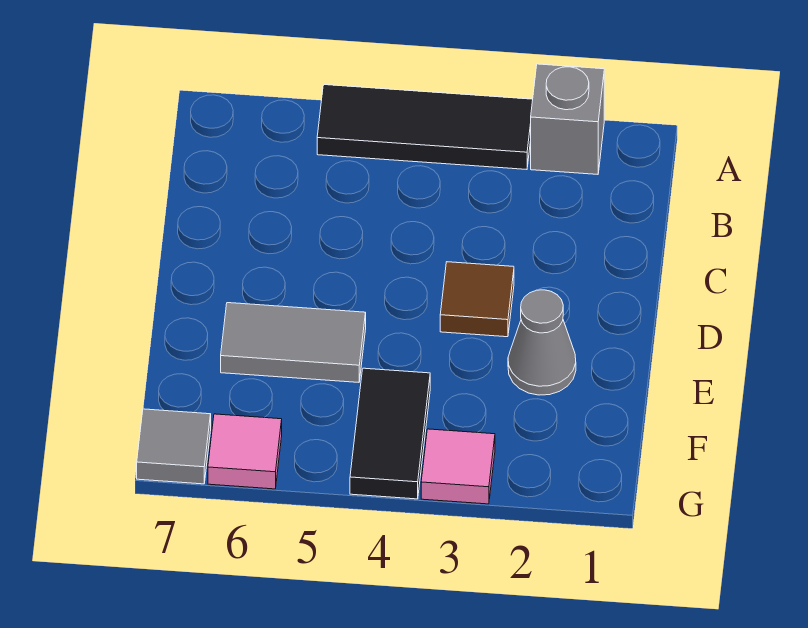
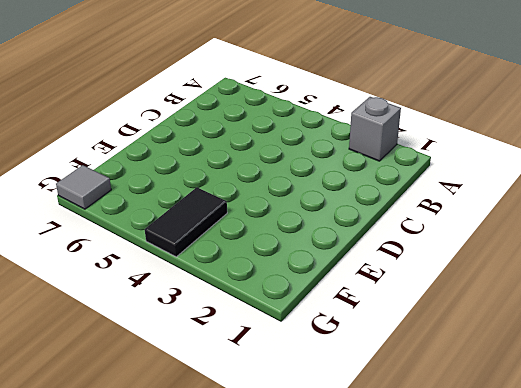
none -> black tile A3:A5 level 1
none -> brown tile D3 level 1

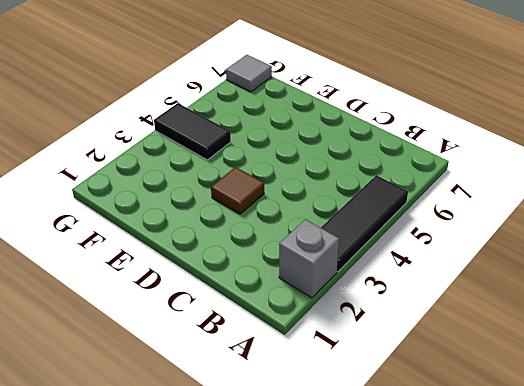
none -> grey cone E2 level 1
none -> grey tile E5:E6 level 1

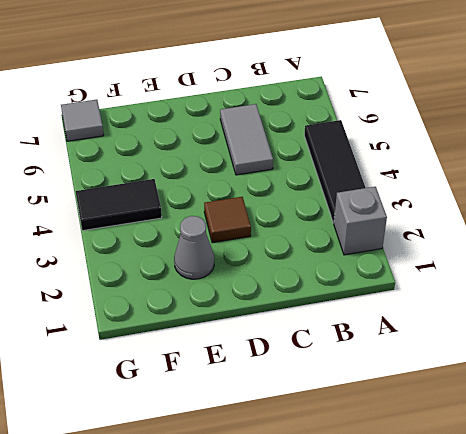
grey tile C5:C6 level 1 -> grey tile E5:E6 level 1
none -> pink tile G3 level 1
none -> pink tile G6 level 1

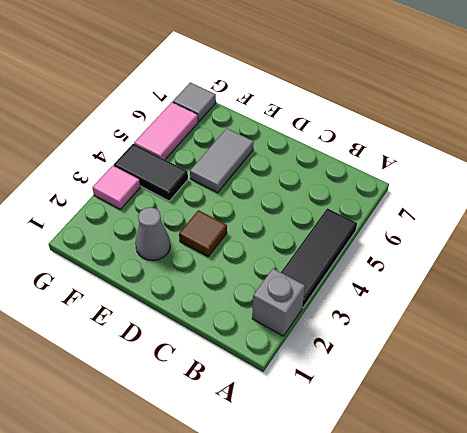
pink tile G5:G6 level 1 -> pink tile G6 level 1

